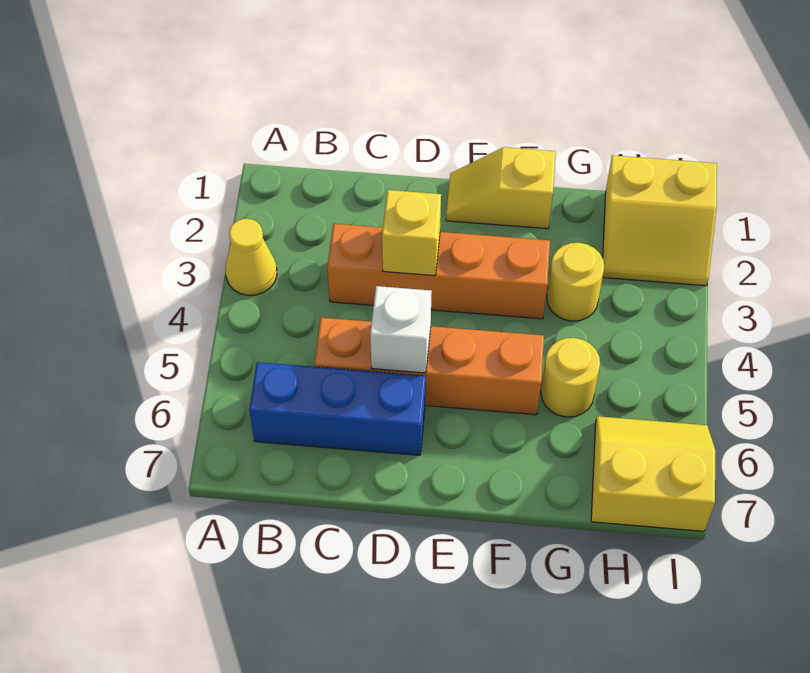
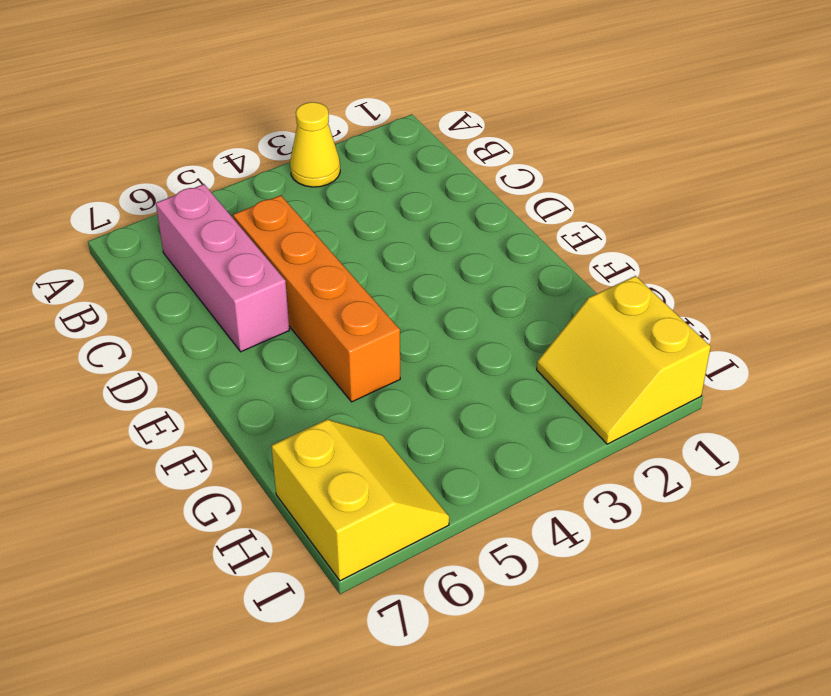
pink brick B6:D6 level 1 -> blue brick B6:D6 level 1
none -> orange brick C3:F3 level 1
none -> yellow slope E1:F1 level 1 top F

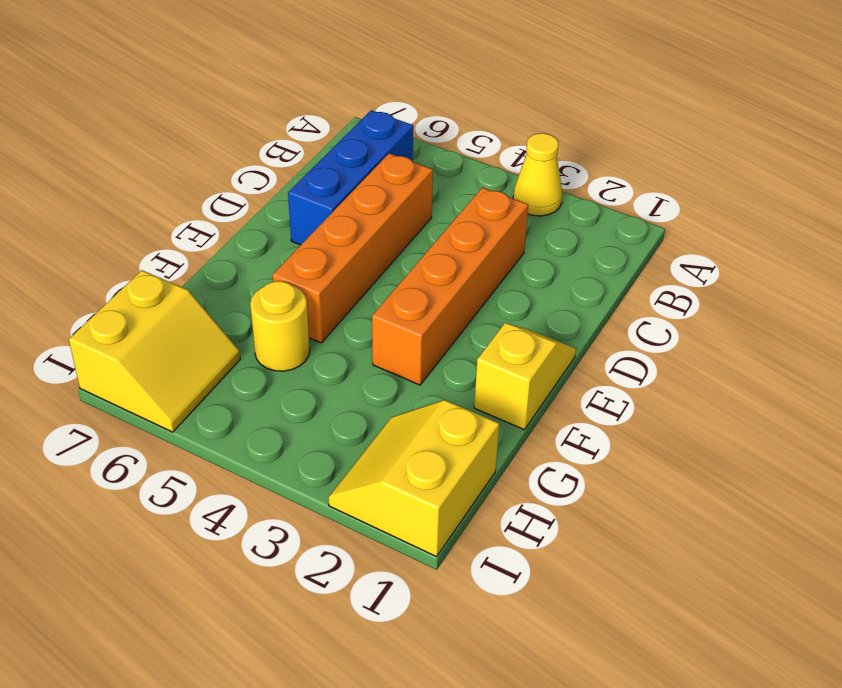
none -> yellow round brick G3 level 1
none -> yellow brick D3 level 2

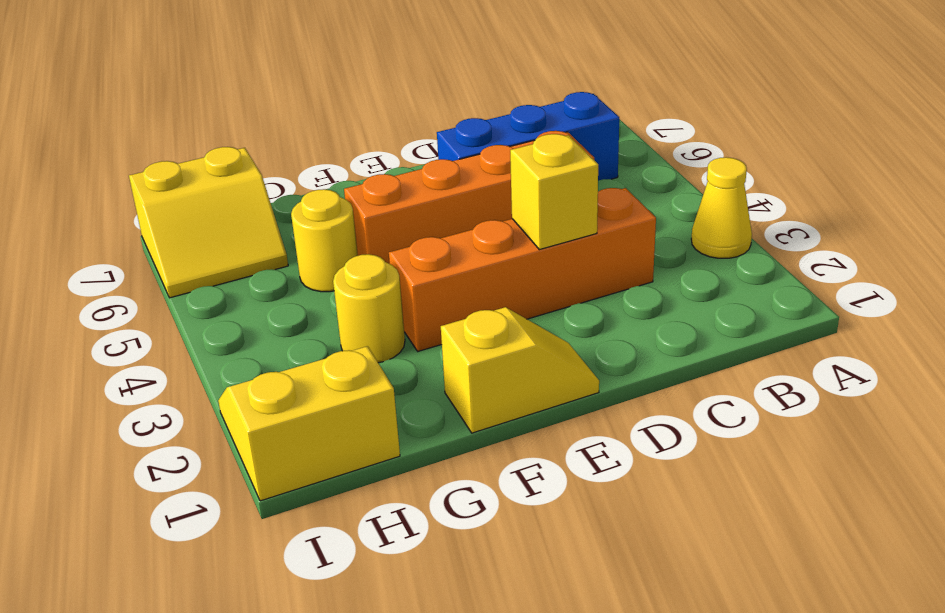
none -> white brick D5 level 2

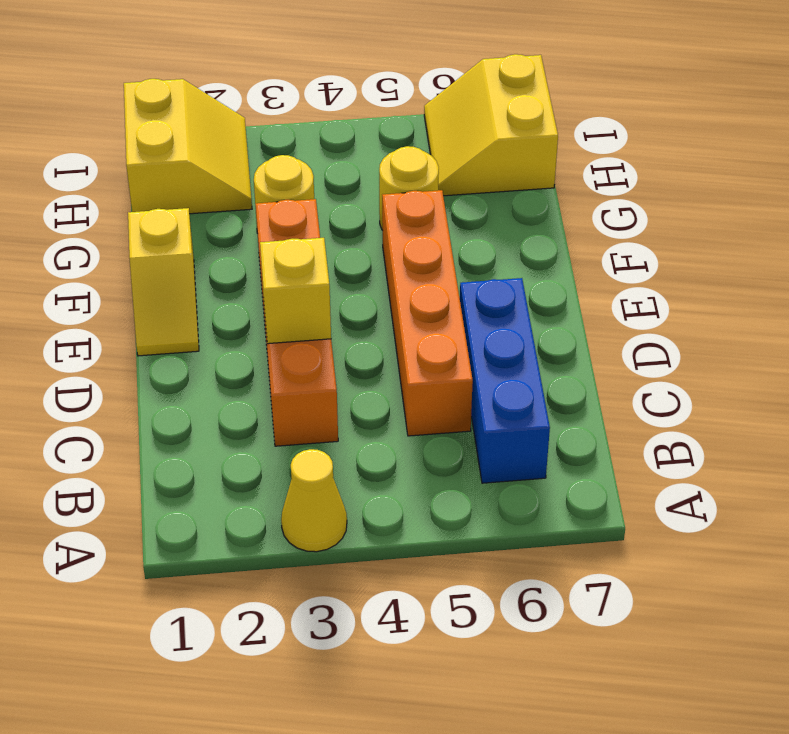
none -> white brick D5 level 2

